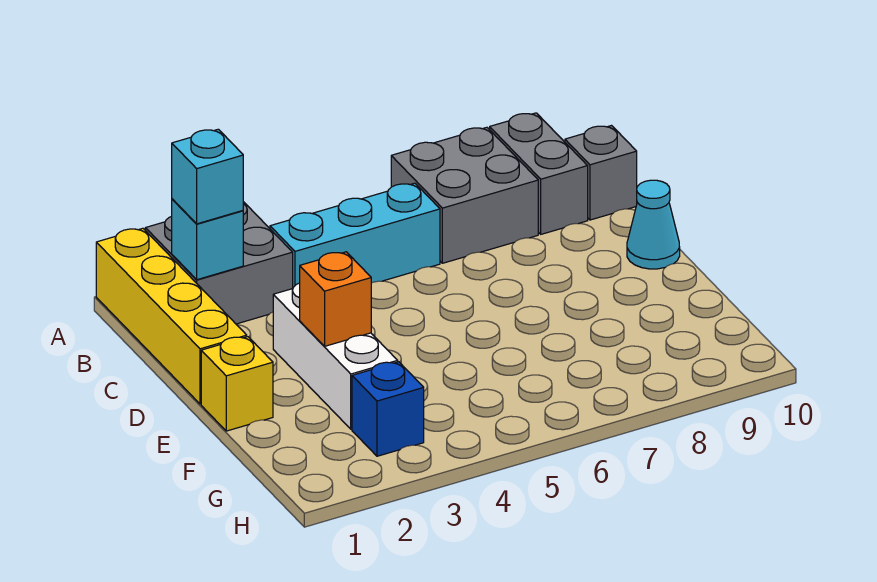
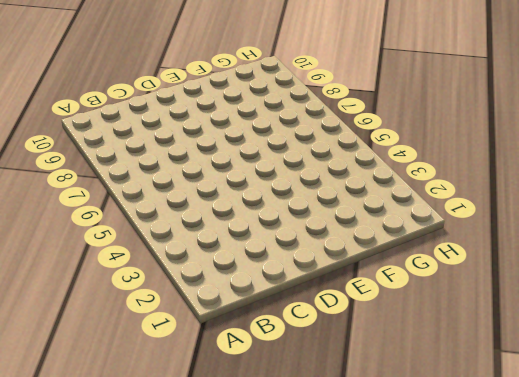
none -> yellow brick A1:D1 level 1
none -> grey brick A2:B3 level 1
none -> grey brick A7:B8 level 1

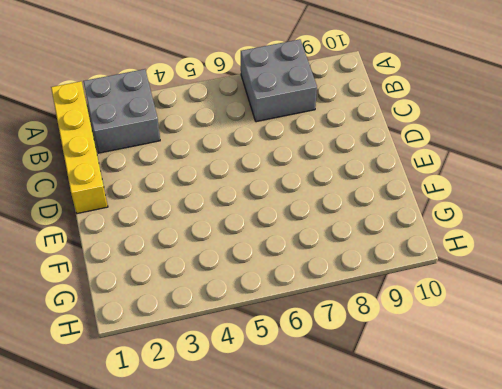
none -> grey brick A9:B9 level 1
none -> cyan brick B4:B6 level 1
none -> grey brick B10 level 1

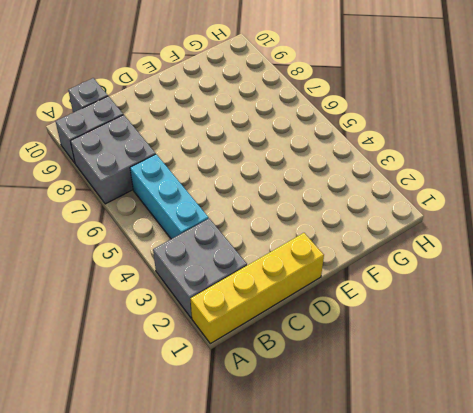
none -> white brick D3:F3 level 1
none -> cyan cone D10 level 1
none -> yellow brick E1 level 1

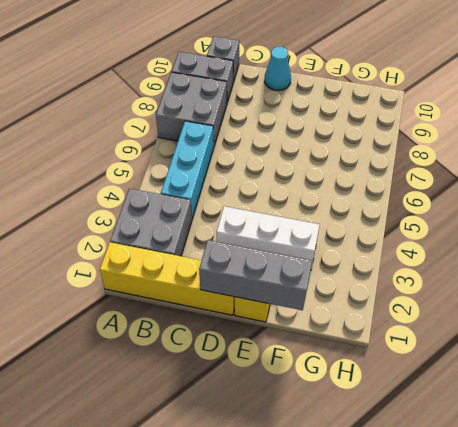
grey brick D1:F1 level 2 -> none
none -> blue brick G3 level 1
none -> cyan brick B2 level 2
none -> orange brick E3 level 2

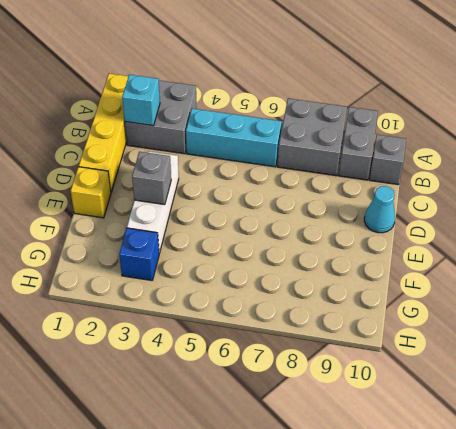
grey brick E3 level 2 -> orange brick E3 level 2
none -> cyan brick B2 level 3

